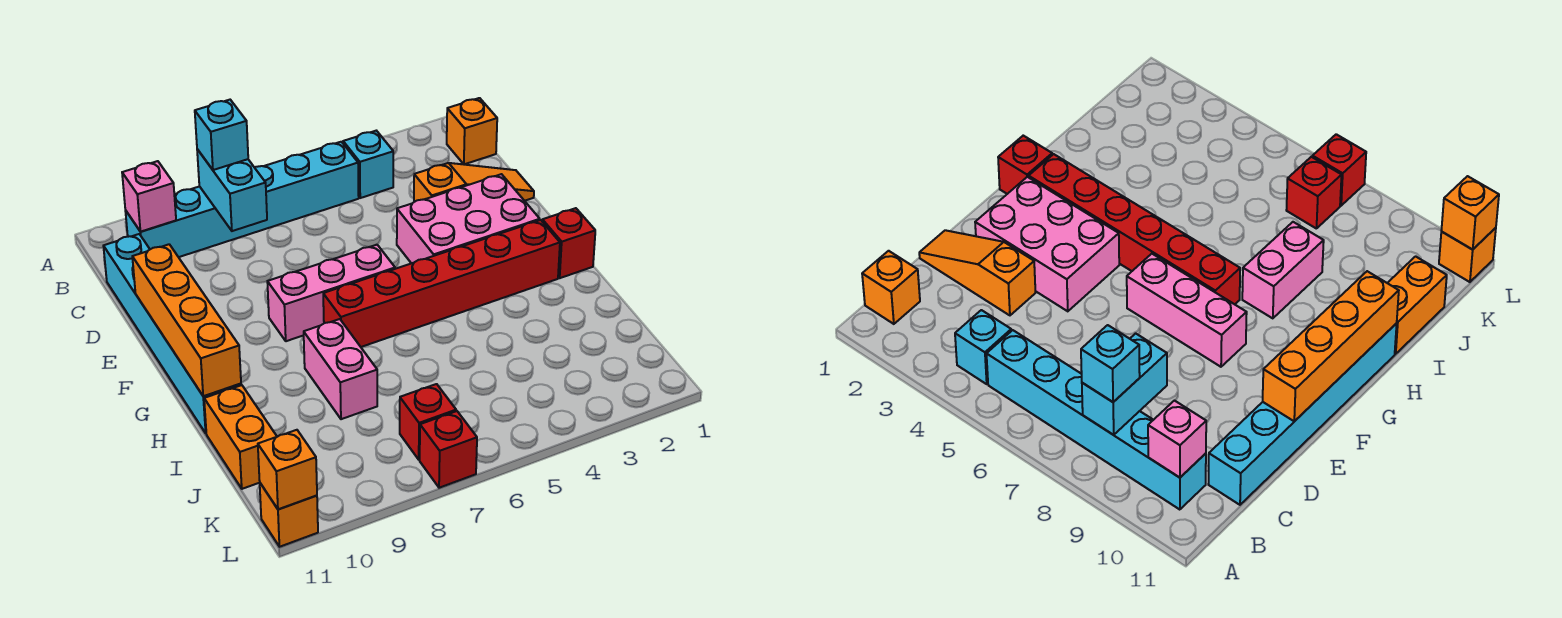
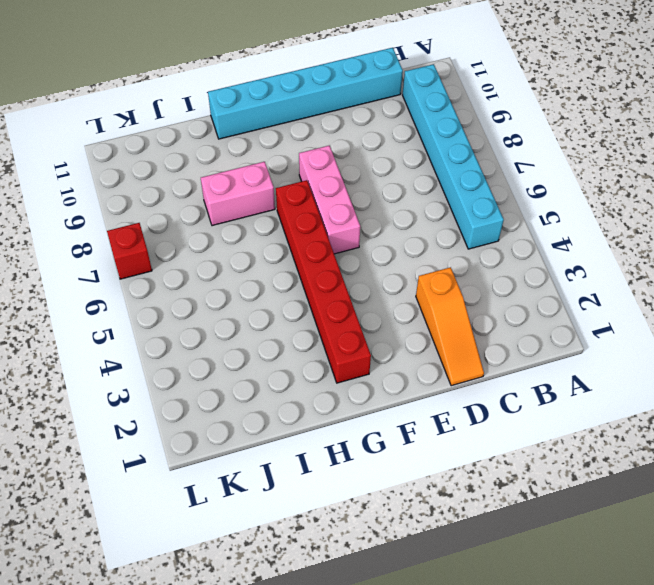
none -> orange brick B1 level 1
none -> cyan brick B4 level 1
none -> pink brick E2:F4 level 1

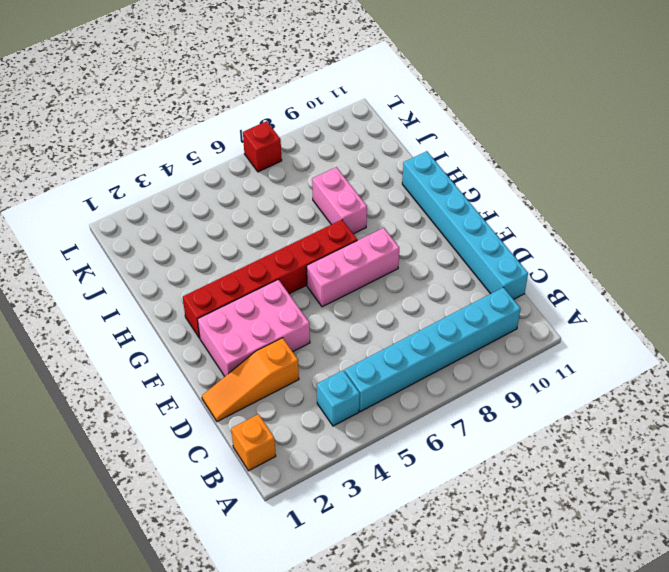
none -> red brick G1 level 1
none -> orange brick I11:J11 level 1
none -> red brick K7 level 1

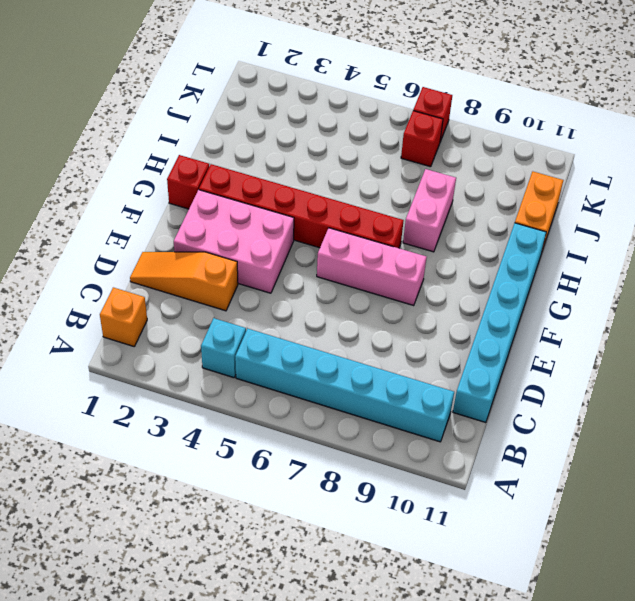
none -> orange brick L11 level 1
none -> cyan brick B8:C8 level 2
none -> pink brick B10 level 2

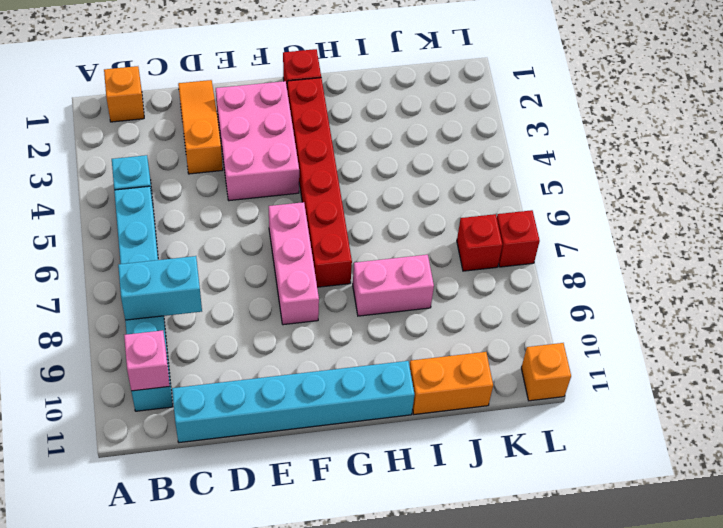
none -> orange brick E11:H11 level 2
none -> orange brick L11 level 2
none -> cyan brick B8 level 3

